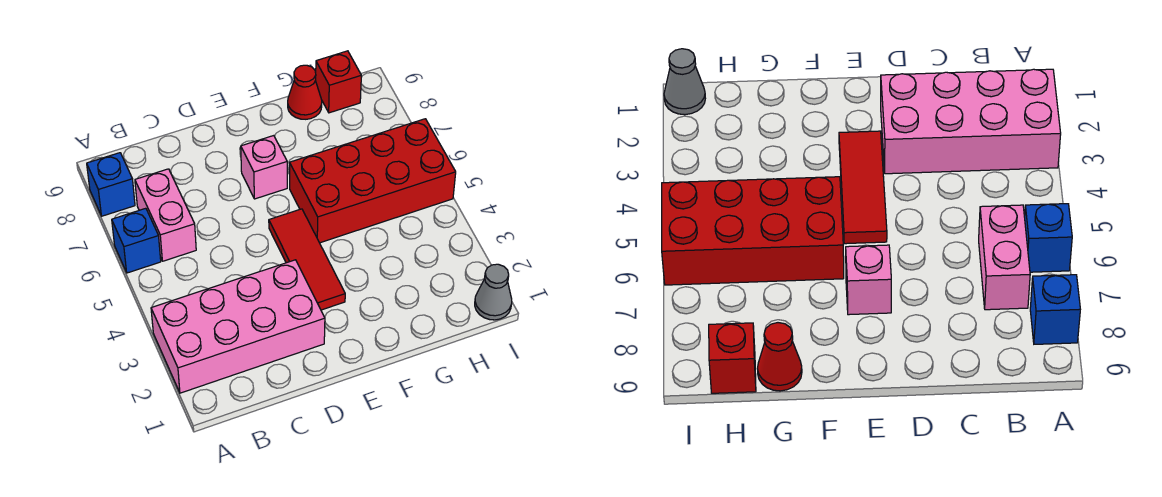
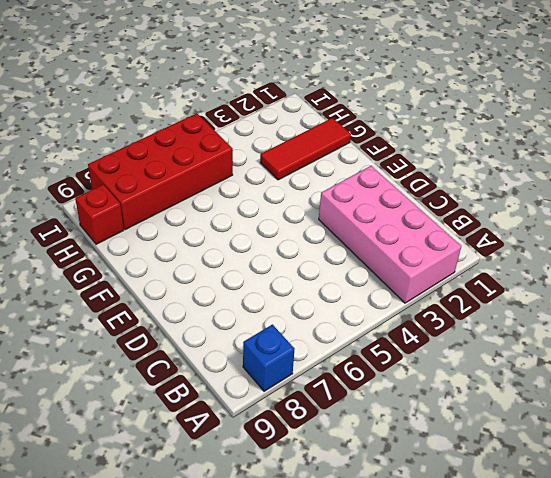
red tile G1:G3 level 1 -> red tile E3:E5 level 1
red brick H5:I8 level 1 -> red brick F5:I6 level 1
none -> blue brick A6 level 1
none -> pink brick B6:B7 level 1

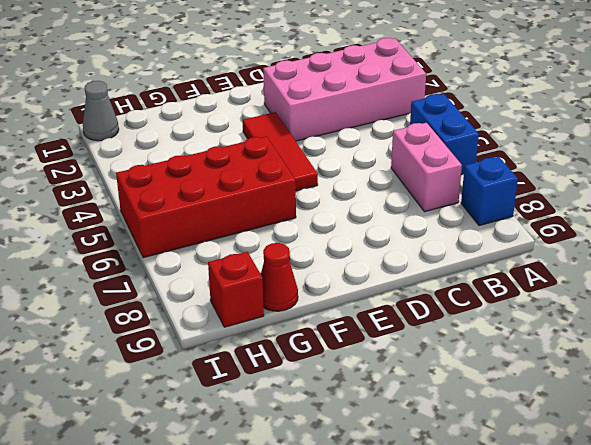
blue brick A5:A6 level 1 -> blue brick A6 level 1
none -> pink brick E7 level 1

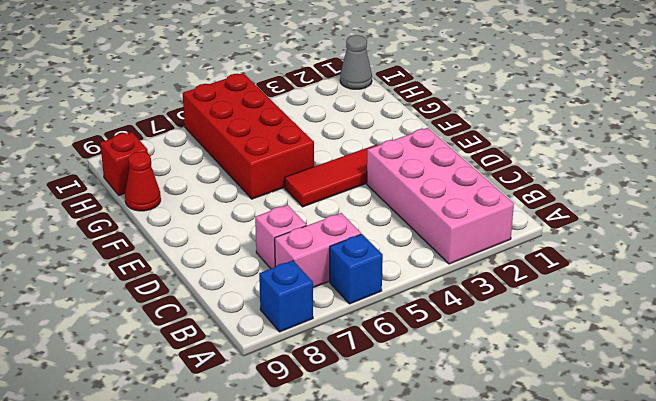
pink brick C7 level 1 -> pink brick E7 level 1

